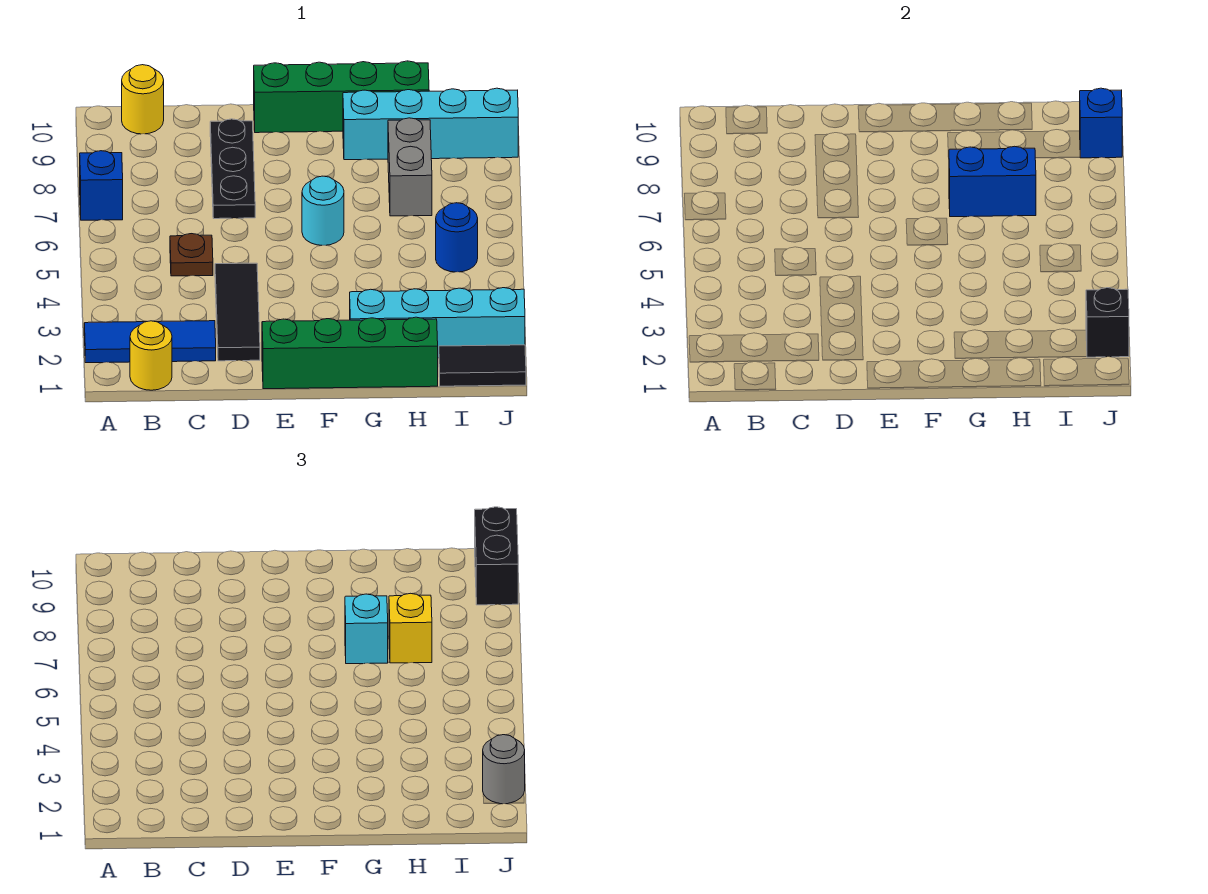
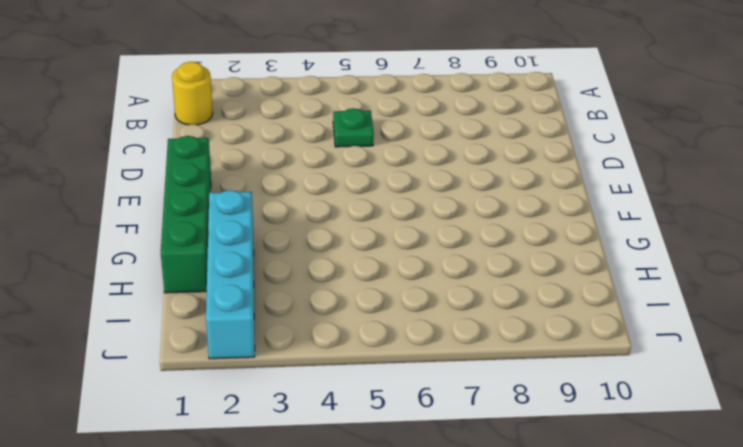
green plate C5 level 1 -> brown plate C5 level 1
none -> blue tile A2:C2 level 1
none -> blue brick A7 level 1
none -> yellow round brick B10 level 1

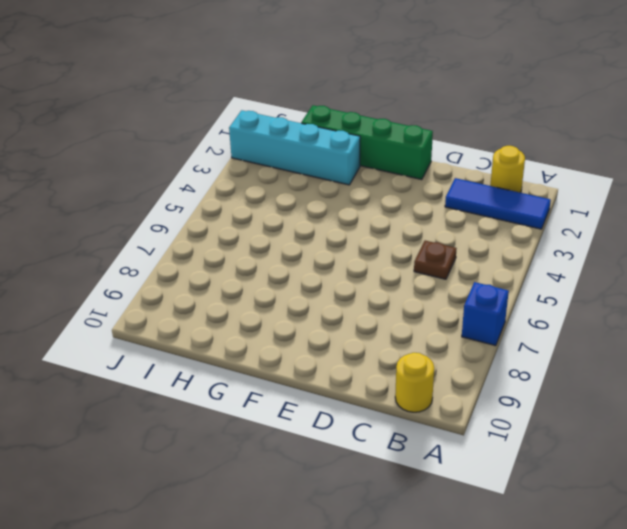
none -> black tile D2:D4 level 1
none -> black plate D7:D9 level 1
none -> green brick E10:H10 level 1

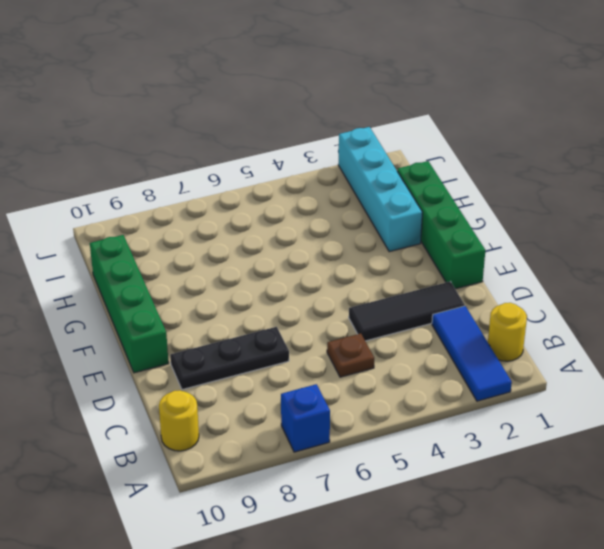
none -> cyan round brick F6 level 1
none -> cyan brick G9:J9 level 1
none -> grey brick H7:H8 level 1

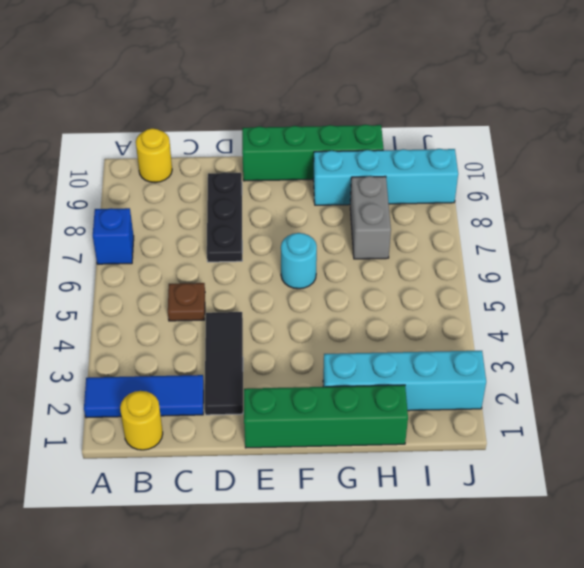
none -> black tile I1:J1 level 1
none -> blue round brick I5 level 1
none -> blue brick G7:H7 level 2

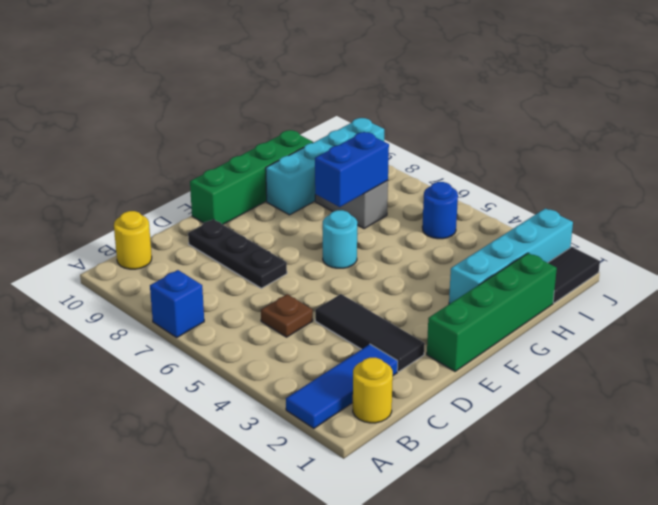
none -> black brick J2 level 2
none -> blue brick J9 level 2
none -> cyan brick G7 level 3

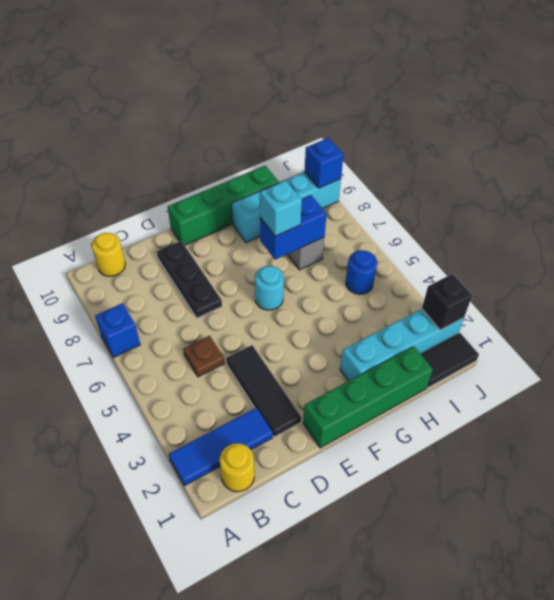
none -> yellow brick H7 level 3
none -> grey round brick J2 level 3
none -> black brick J9:J10 level 3

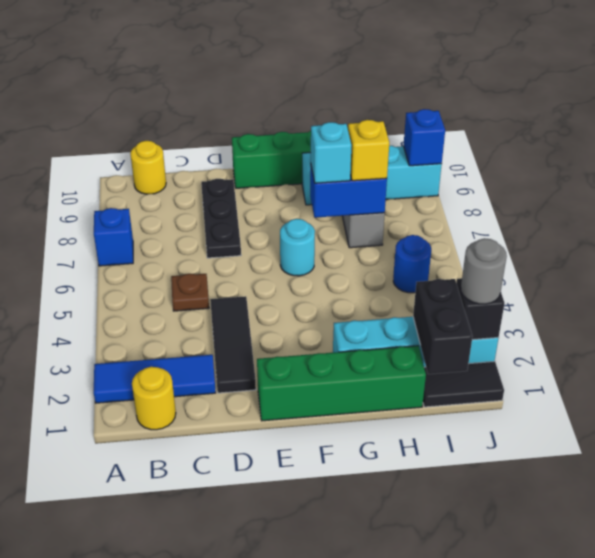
black brick I1:I2 level 2 -> black brick J9:J10 level 3

